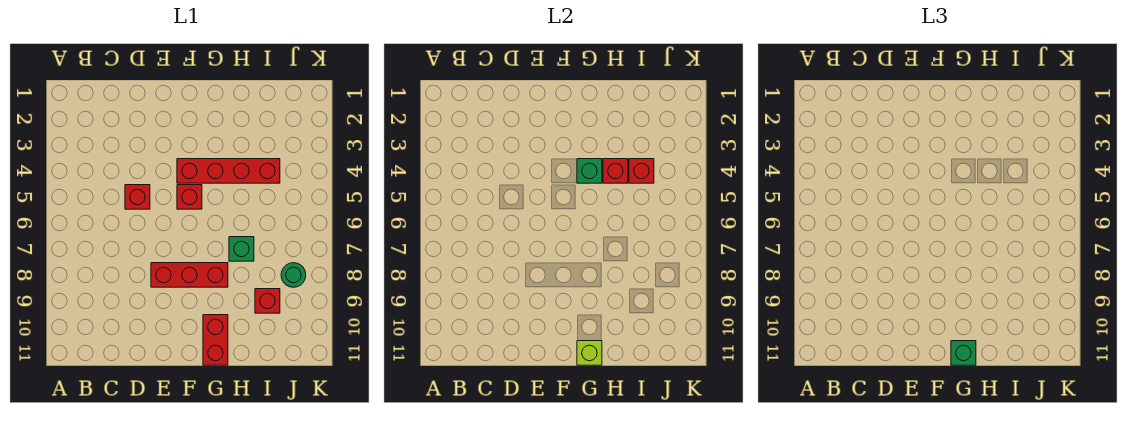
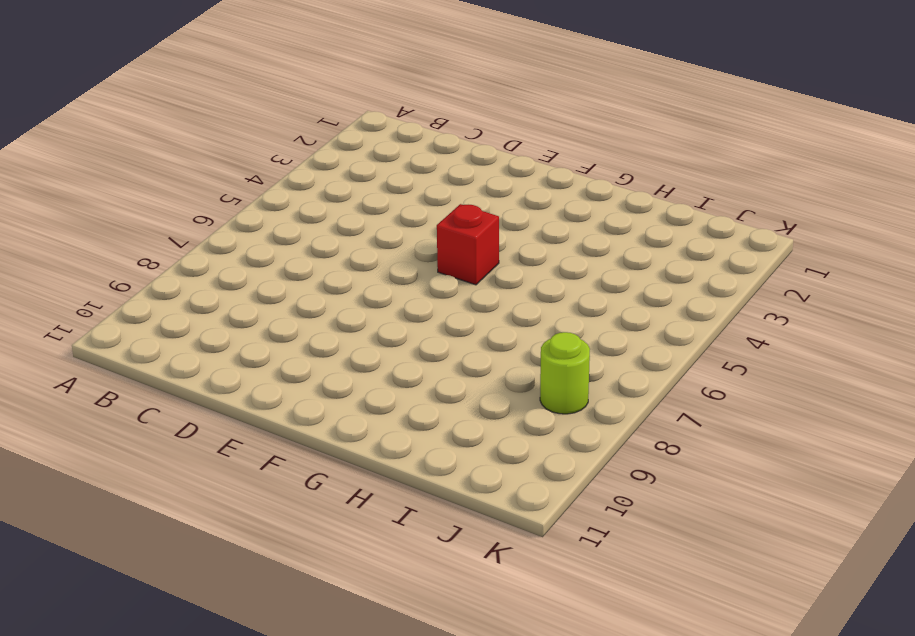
lime round brick J8 level 1 -> green round brick J8 level 1
none -> red brick D5 level 1
none -> red brick E8:G8 level 1
none -> red brick F4:I4 level 1

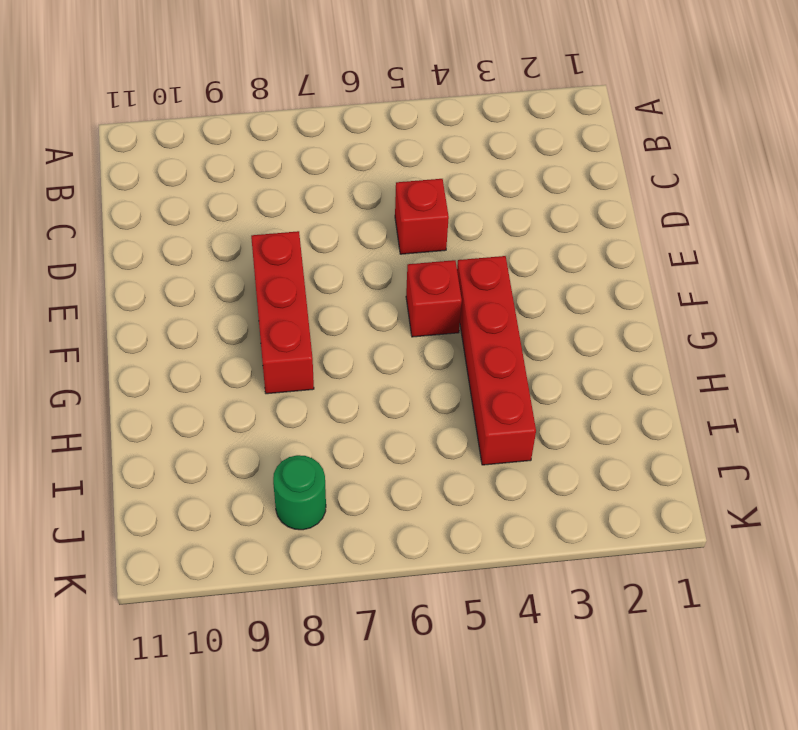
none -> red brick G10:G11 level 1
none -> green brick H7 level 1
none -> red brick I9 level 1

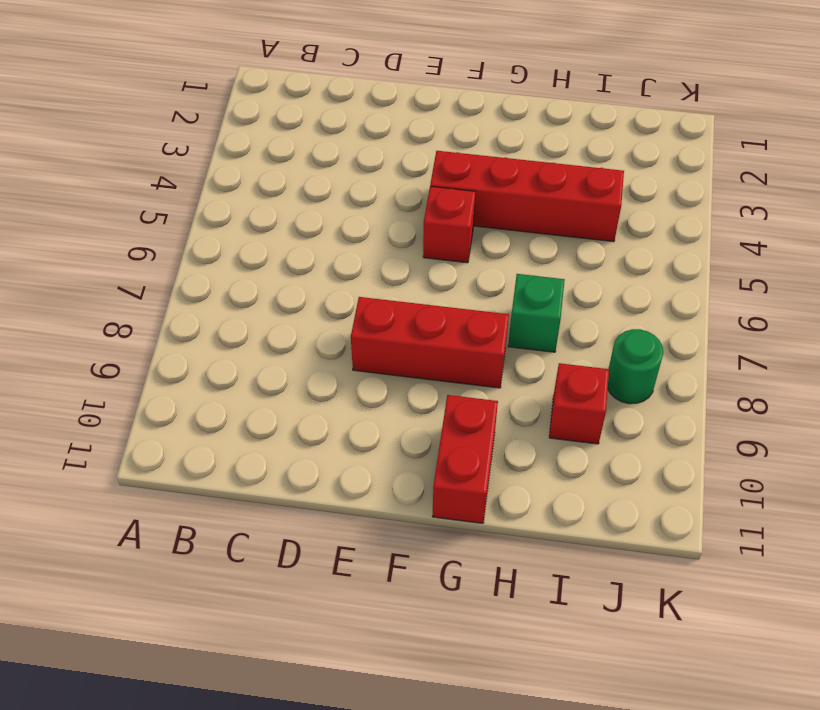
none -> red brick D5 level 1
none -> green brick G4 level 2
none -> lime brick G11 level 2

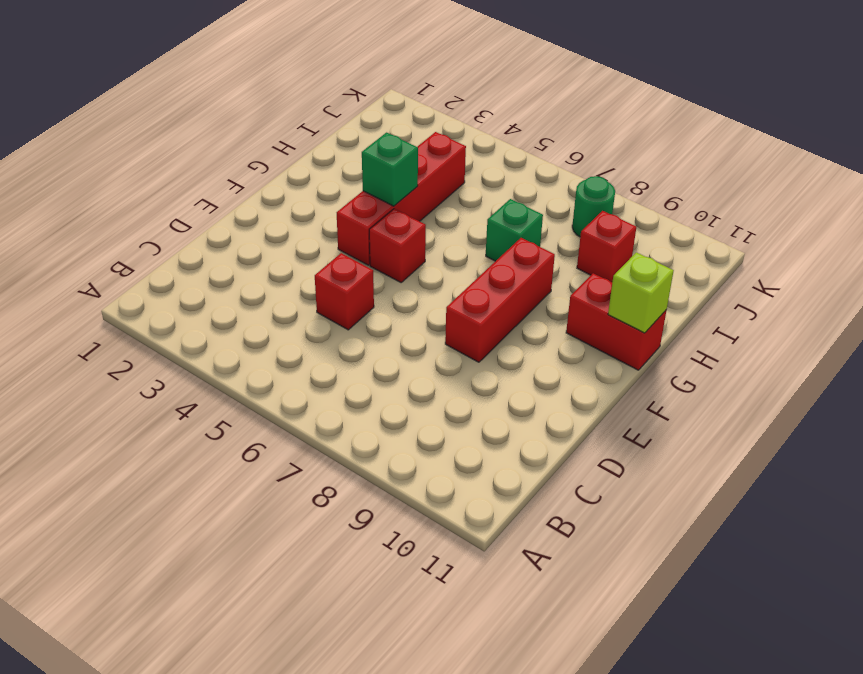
none -> red brick H4 level 2
none -> red brick I4 level 2
none -> green brick G11 level 3

